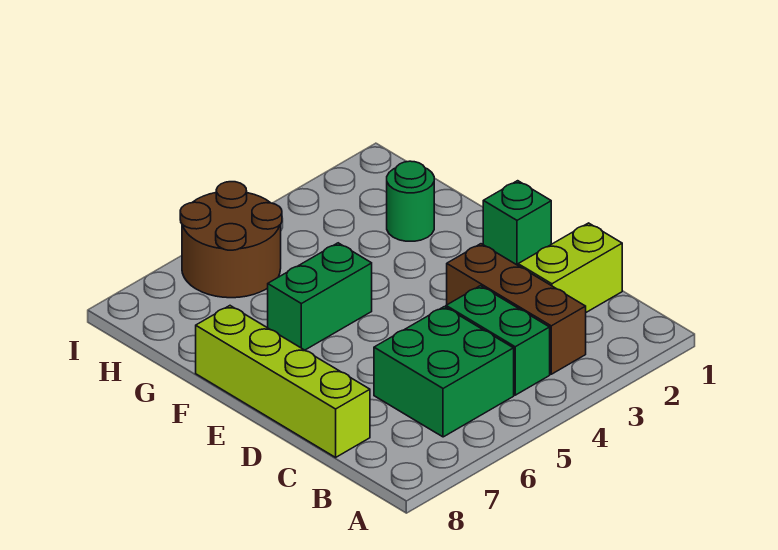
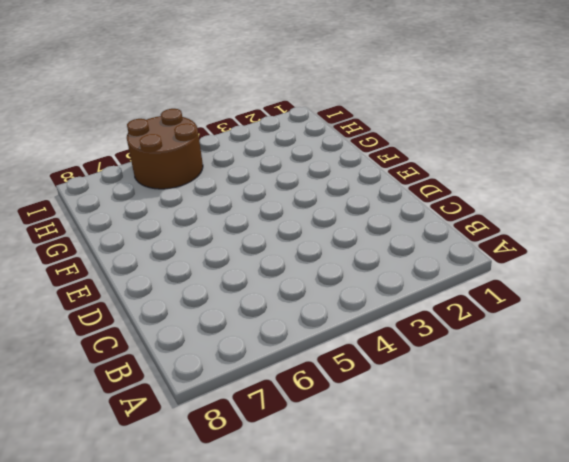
none -> brown brick B3:D3 level 1
none -> green brick B4:C4 level 1

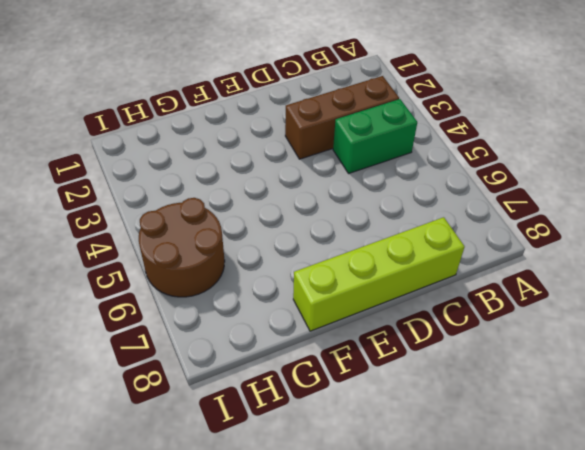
none -> green brick B5:C6 level 1
none -> lime brick C1:C2 level 1

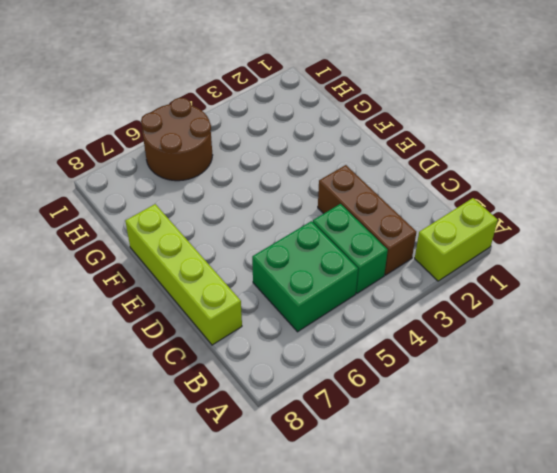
lime brick A1:A2 level 1 -> lime brick C1:C2 level 1
none -> green brick E1 level 1
none -> green brick F5:F6 level 1

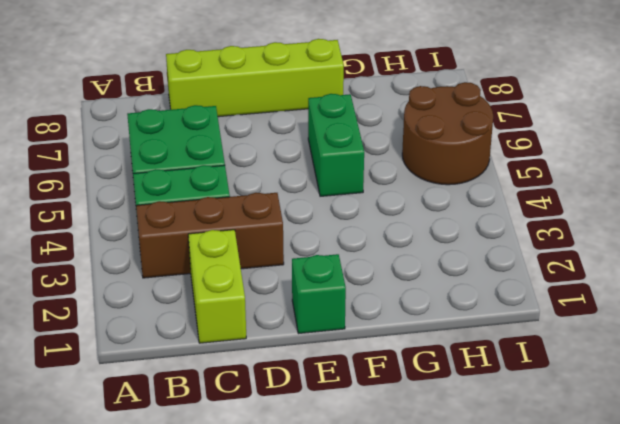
none -> green round brick G2 level 1

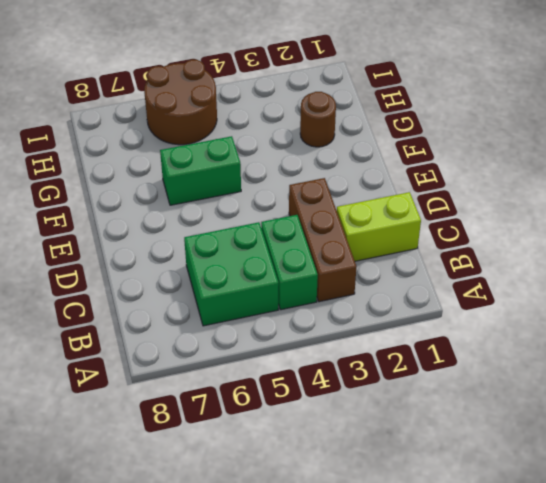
brown round brick G2 level 1 -> green round brick G2 level 1
none -> lime brick C8:F8 level 1
none -> green brick E1 level 1

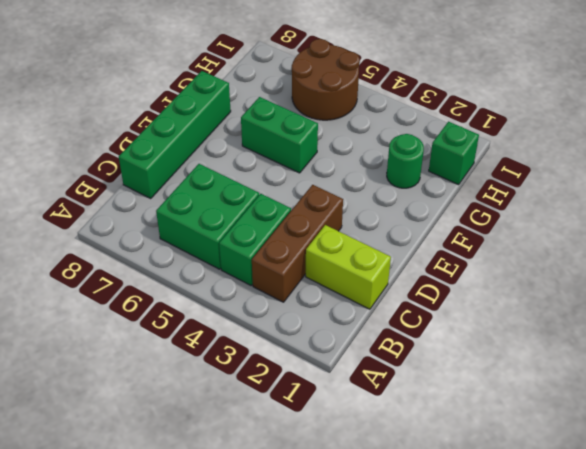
green brick C8:F8 level 1 -> lime brick C8:F8 level 1
green brick H1 level 1 -> green brick E1 level 1

